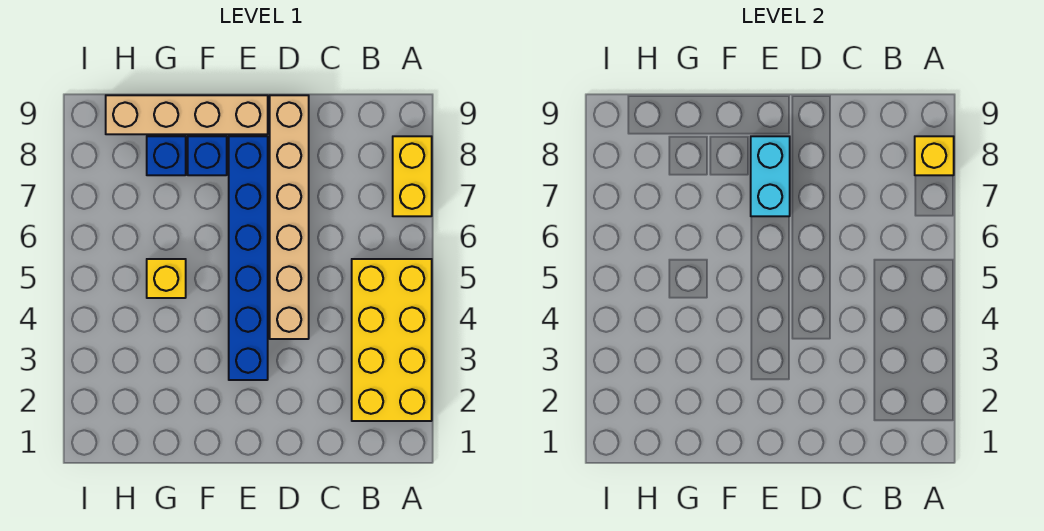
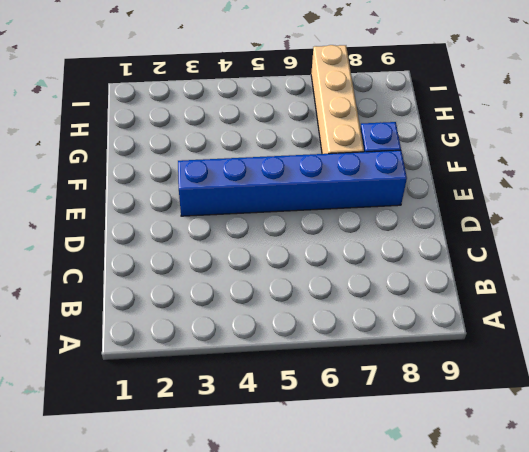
tan brick F7:I7 level 1 -> tan brick E9:H9 level 1
none -> yellow brick A2:B5 level 1
none -> yellow brick A7:A8 level 1

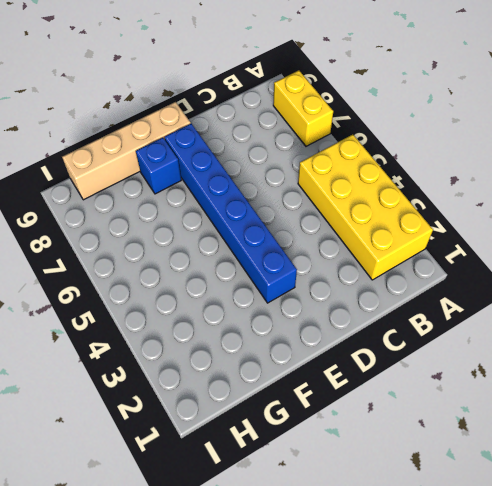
none -> tan brick D4:D9 level 1
none -> yellow brick G5 level 1

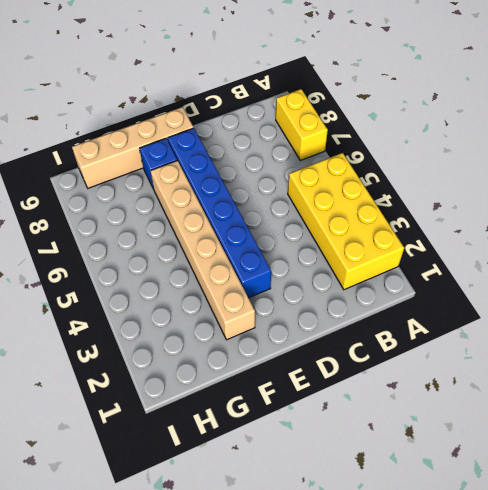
tan brick F2:F7 level 1 -> tan brick D4:D9 level 1
none -> yellow brick G5 level 1
none -> blue brick G8 level 1

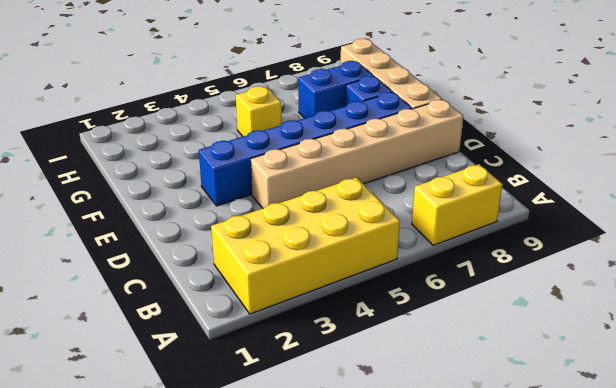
blue brick G7:G8 level 1 -> blue brick G8 level 1
none -> yellow brick A8 level 2
none -> cyan brick E7:E8 level 2

